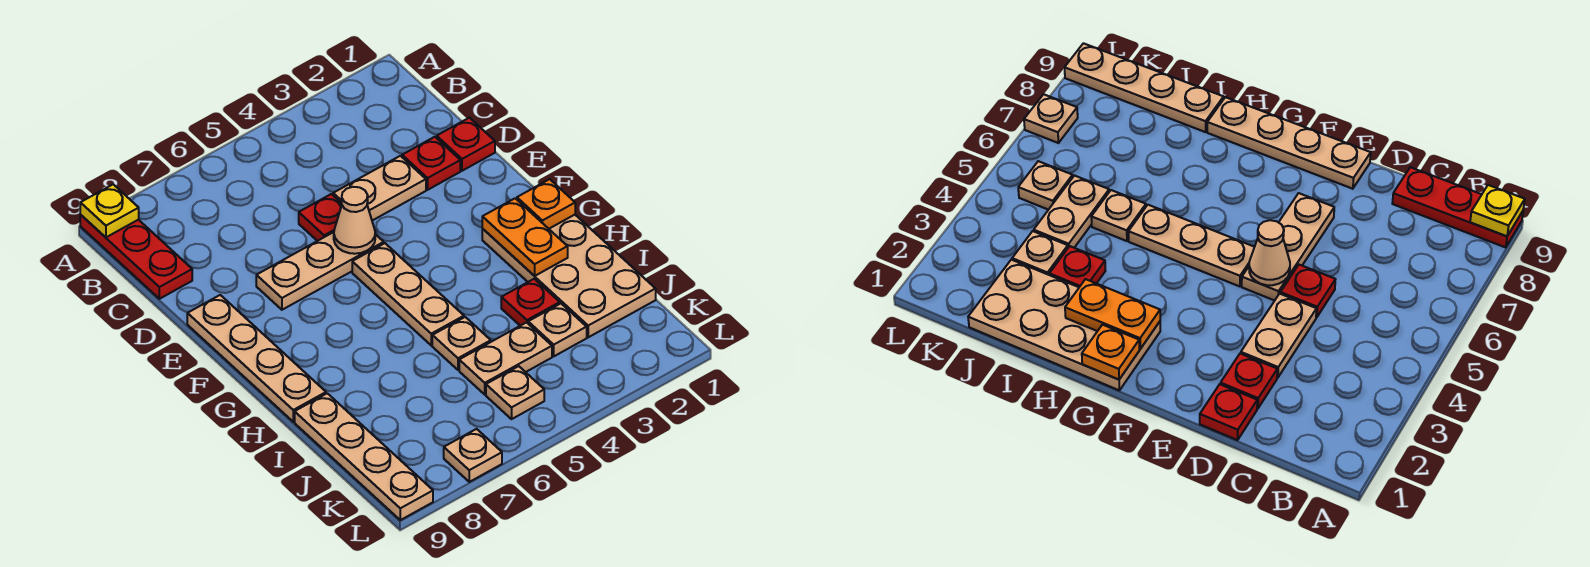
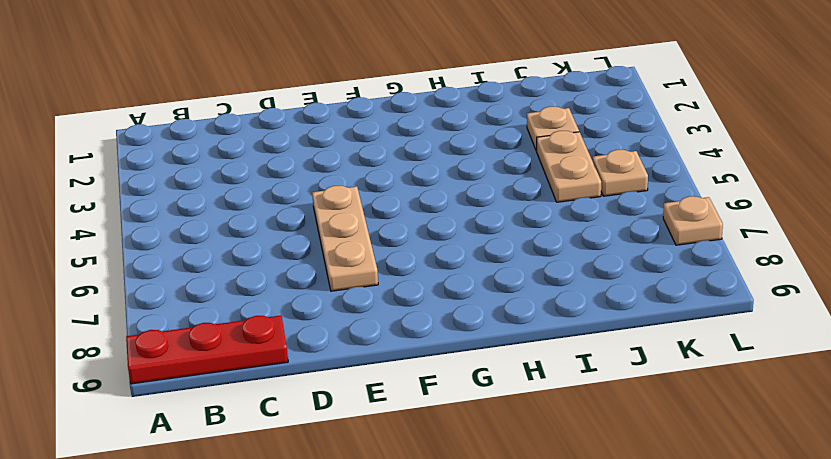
none -> red plate D1 level 1
none -> red plate D2 level 1
none -> tan plate D3:D4 level 1

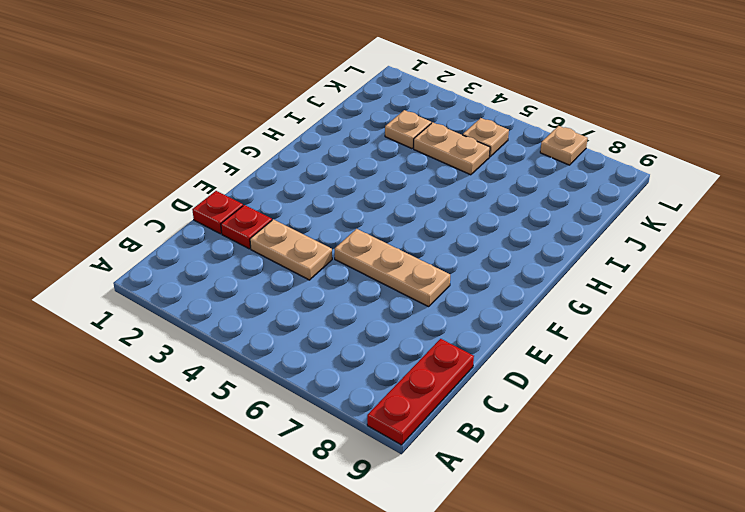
none -> red plate D5 level 1
none -> tan plate E9:H9 level 1
none -> tan plate F5:H5 level 1

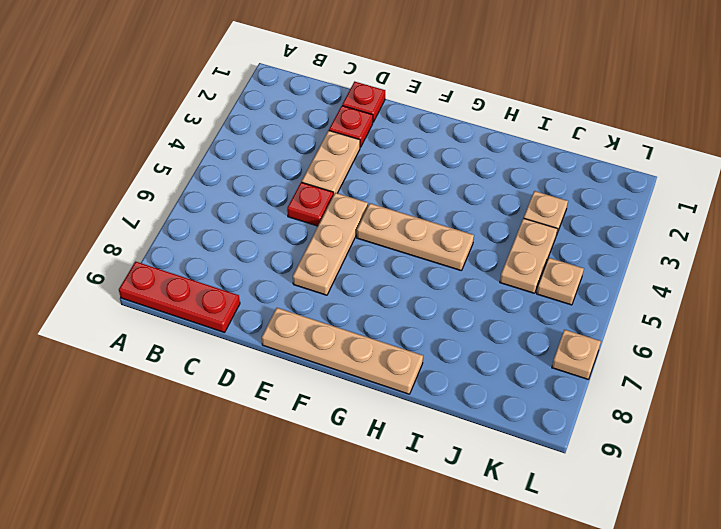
none -> tan plate G1:J2 level 1
none -> red plate I3 level 1
none -> tan plate I5 level 1

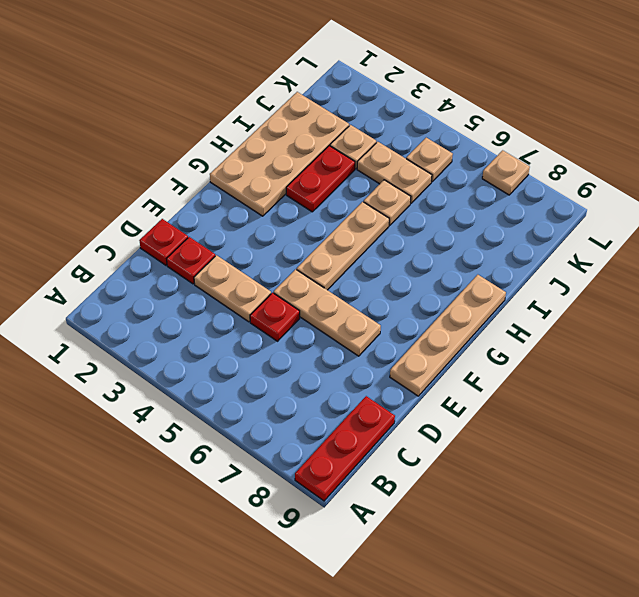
red plate H3:I3 level 1 -> red plate I3 level 1
none -> tan plate I9:L9 level 1
none -> yellow plate A9 level 2
none -> tan cone E5 level 2

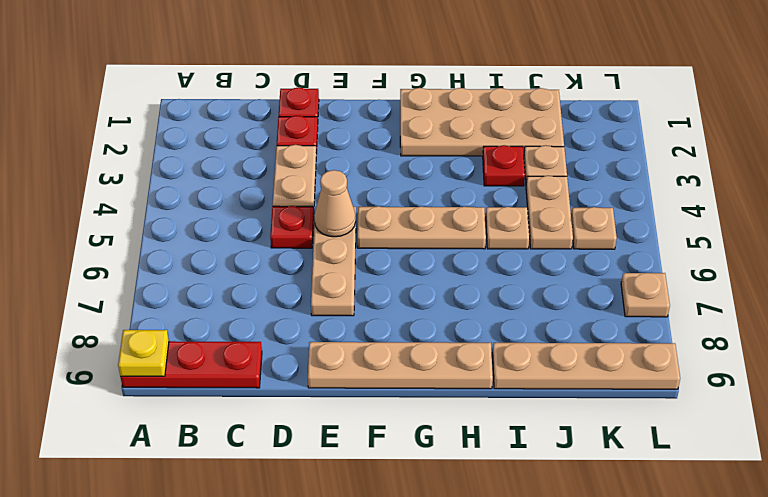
none -> orange plate G1 level 2
none -> orange plate G2:H2 level 2

